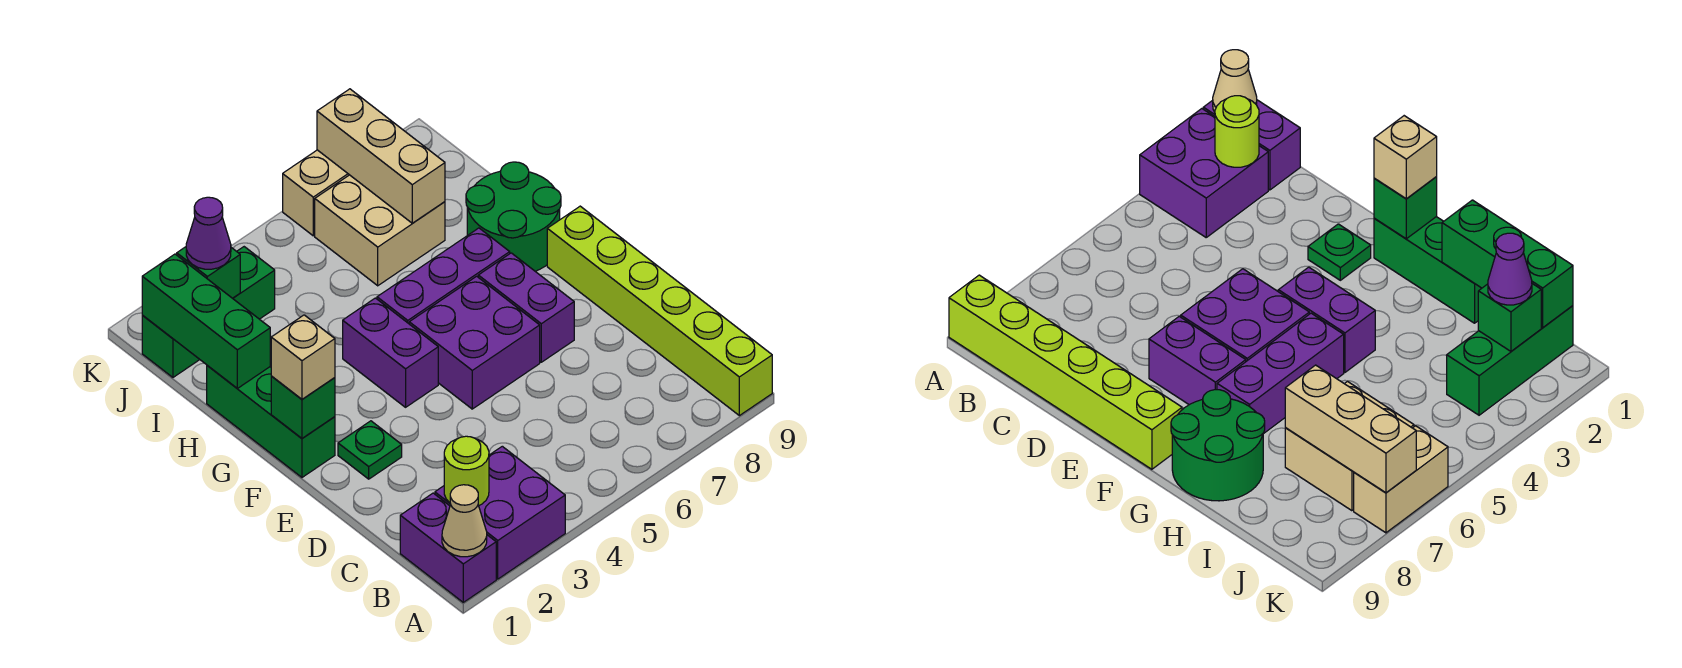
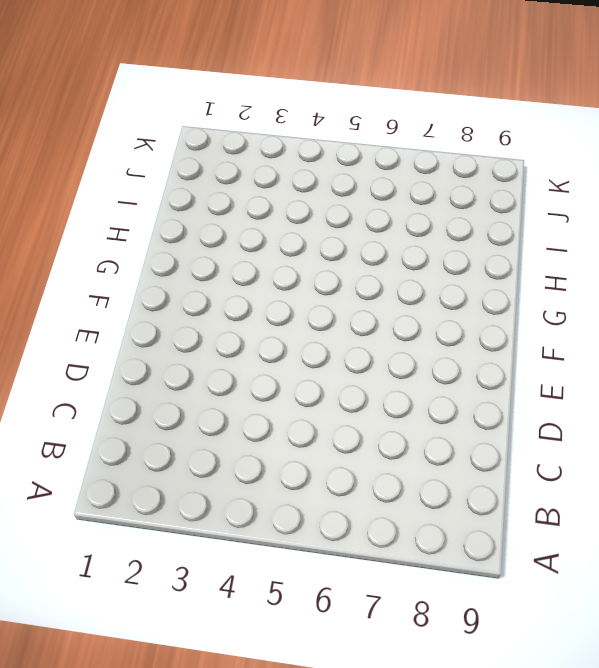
none -> purple brick A1:B1 level 1
none -> purple brick A2:B3 level 1
none -> lime brick A9:F9 level 1

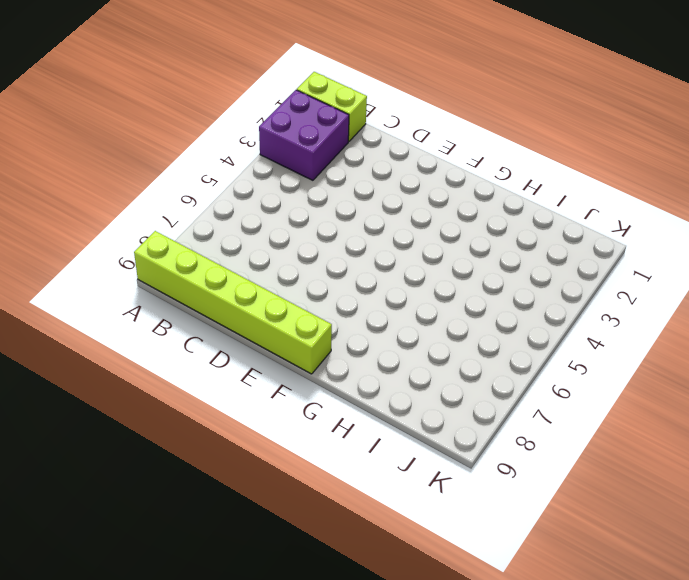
lime brick A1:B1 level 1 -> purple brick A1:B1 level 1
none -> green plate E2 level 1
none -> purple brick E5:F6 level 1
none -> purple brick E7:F7 level 1

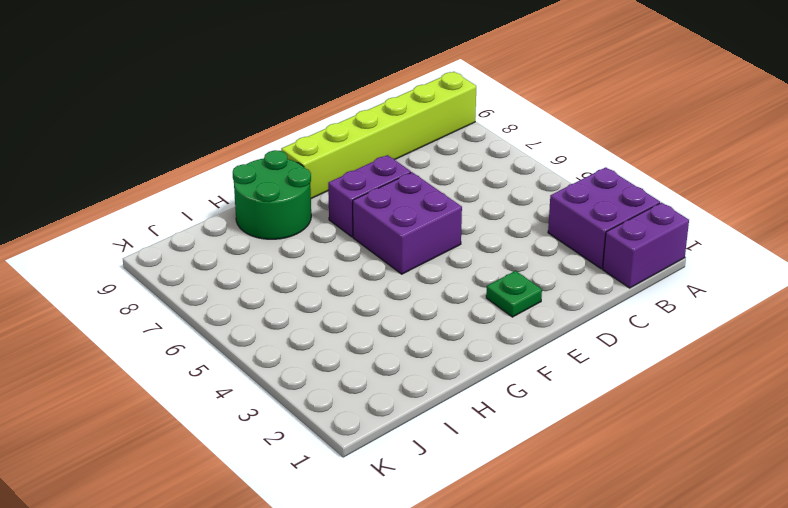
none -> green brick F1:H1 level 1
none -> purple brick F4:G4 level 1
none -> purple brick G5:G7 level 1

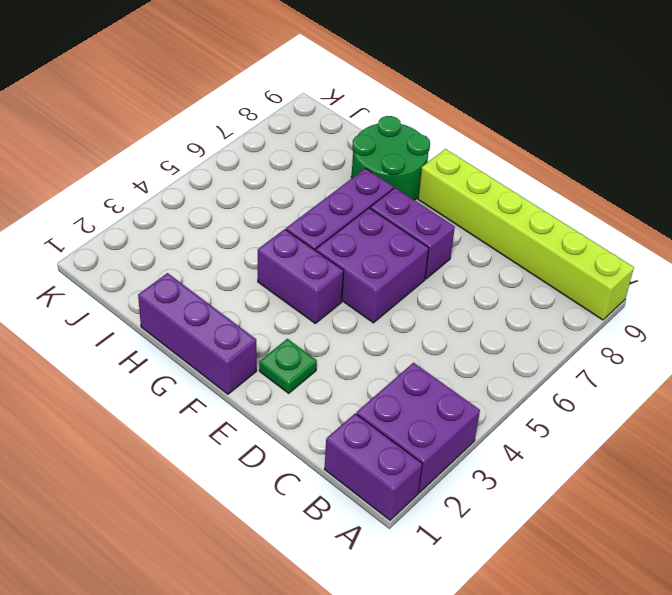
purple brick F1:H1 level 1 -> green brick F1:H1 level 1
none -> tan brick I6:J7 level 1
none -> green brick J1:J3 level 1
none -> tan brick K6:K7 level 1

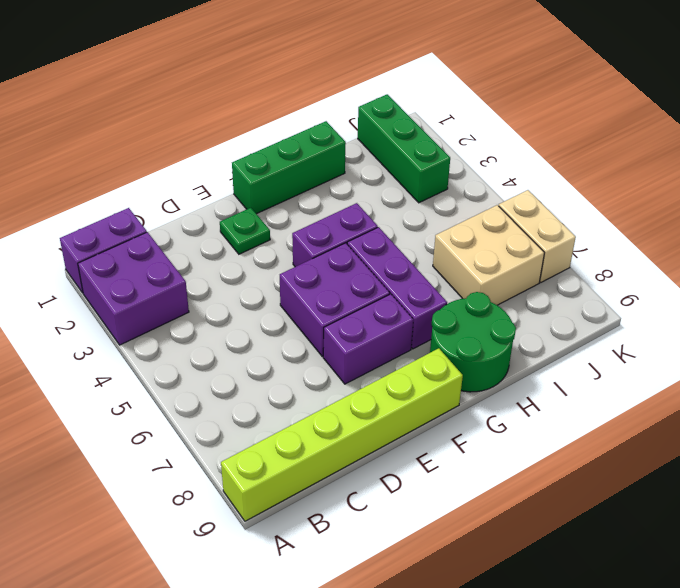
none -> tan cone A1 level 2
none -> lime round brick B2 level 2
none -> green brick F1 level 2

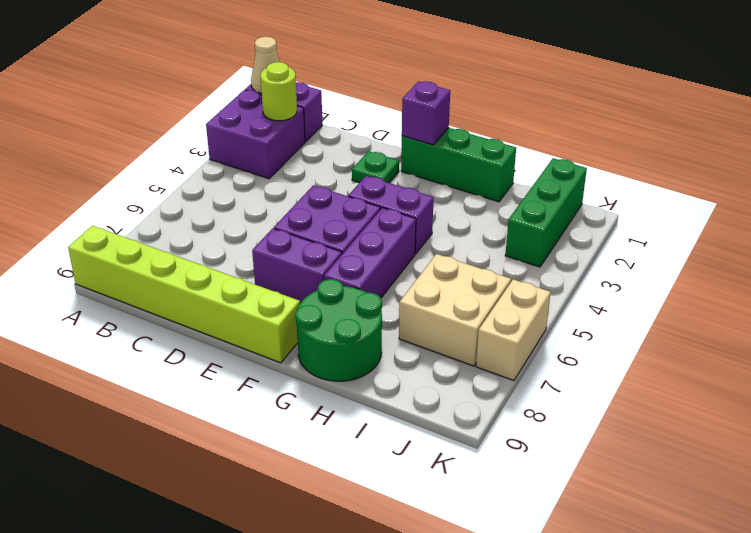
purple brick F1 level 2 -> green brick F1 level 2
none -> green brick H1:J1 level 2
none -> tan brick I7:K7 level 2
none -> green brick J2 level 2

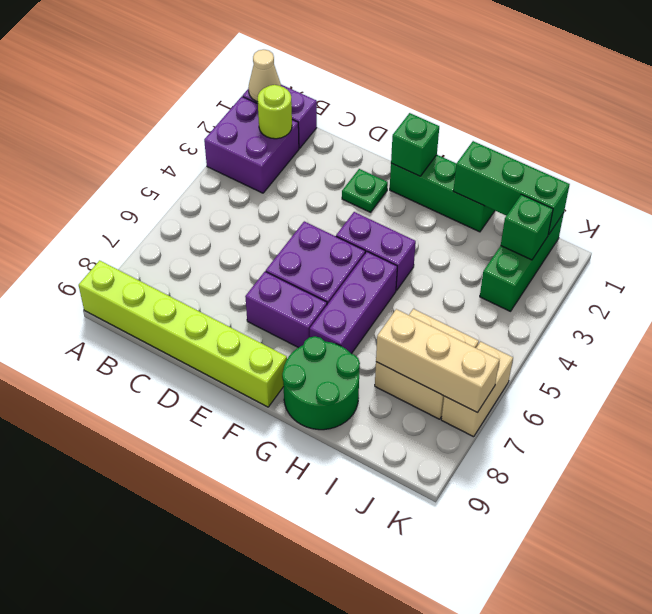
none -> tan brick F1 level 3
none -> purple cone J2 level 3

